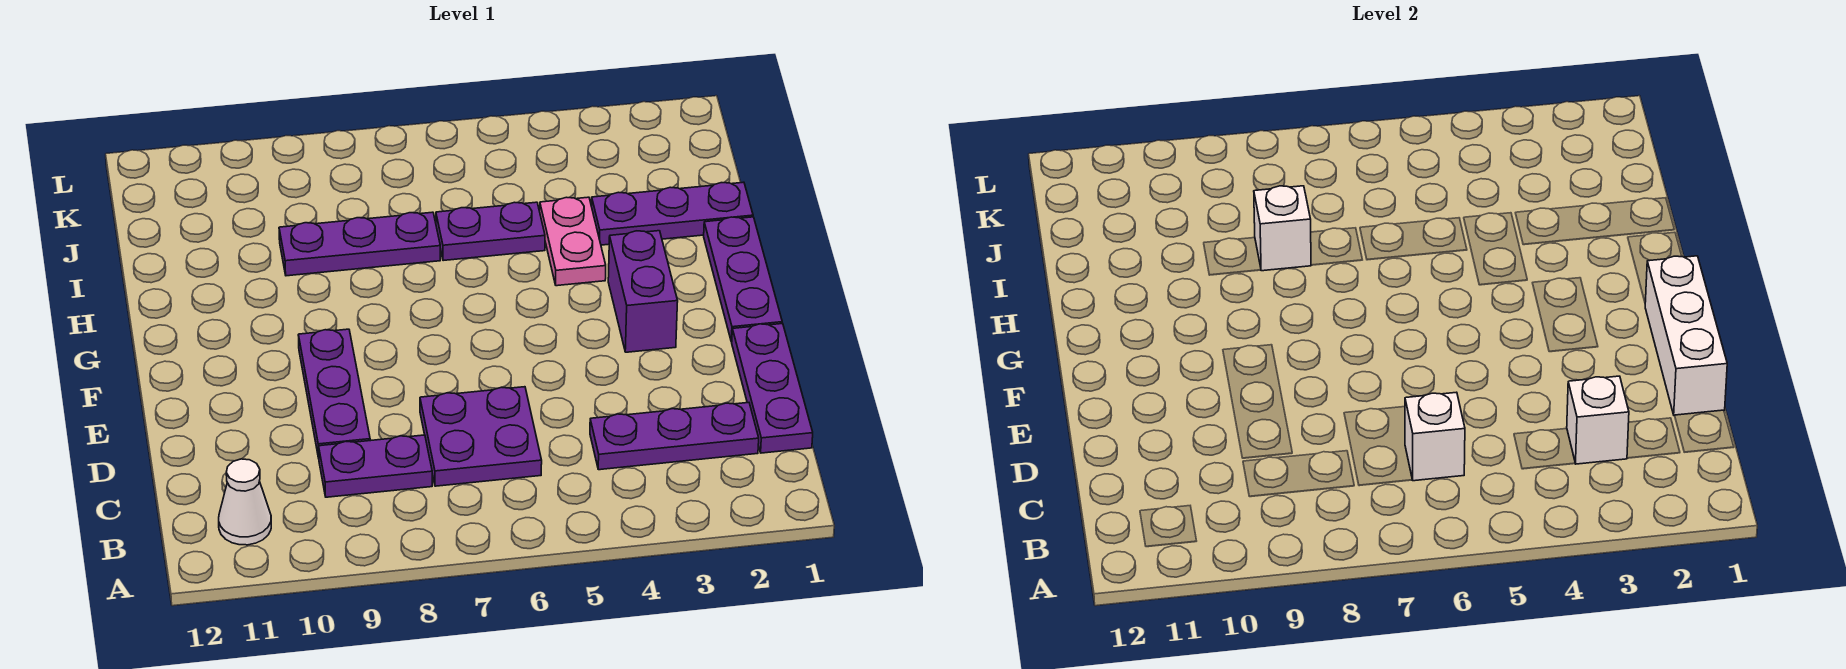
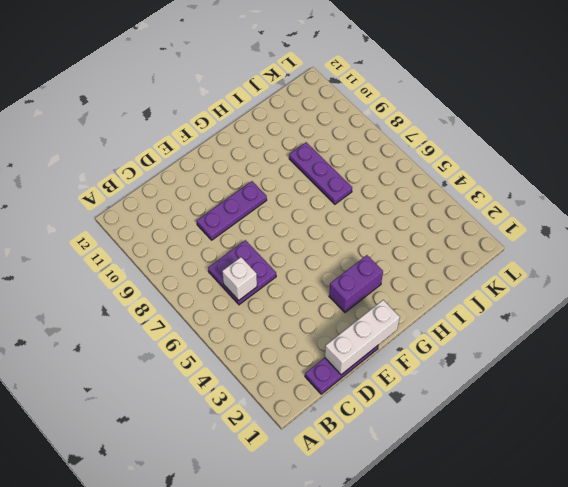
none -> white cone B11 level 1
none -> purple plate C2:C4 level 1
none -> purple plate C8:C9 level 1

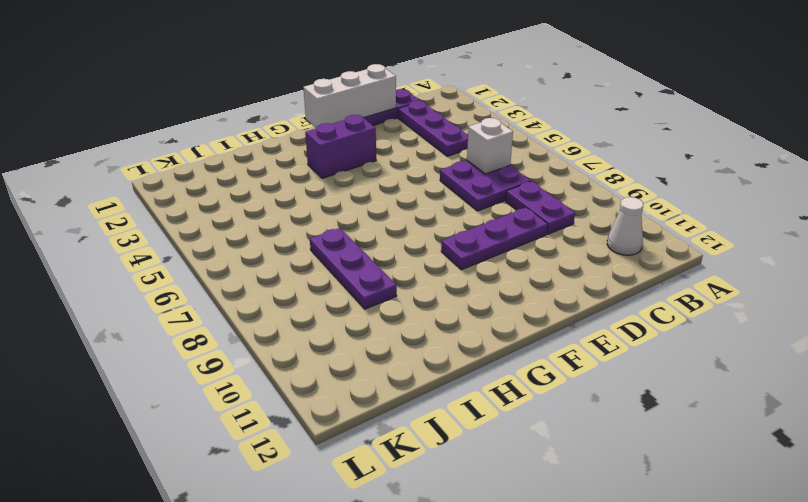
none -> purple plate F1:H1 level 1
none -> pink plate H4:I4 level 1
none -> purple plate I1:I3 level 1

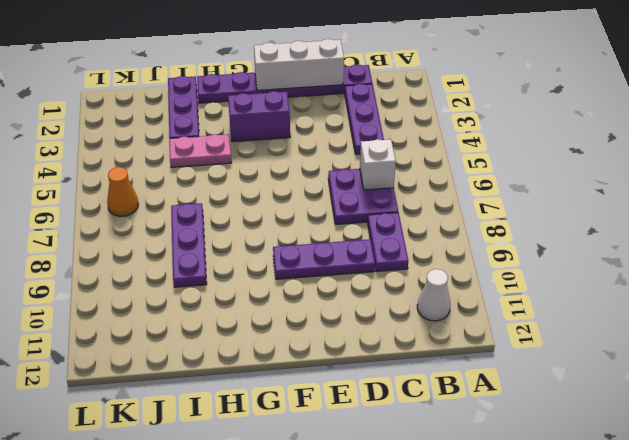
orange cone K6 level 1 -> none
none -> purple plate I5:I6 level 1
none -> white brick C3 level 2
none -> white brick I8 level 2

